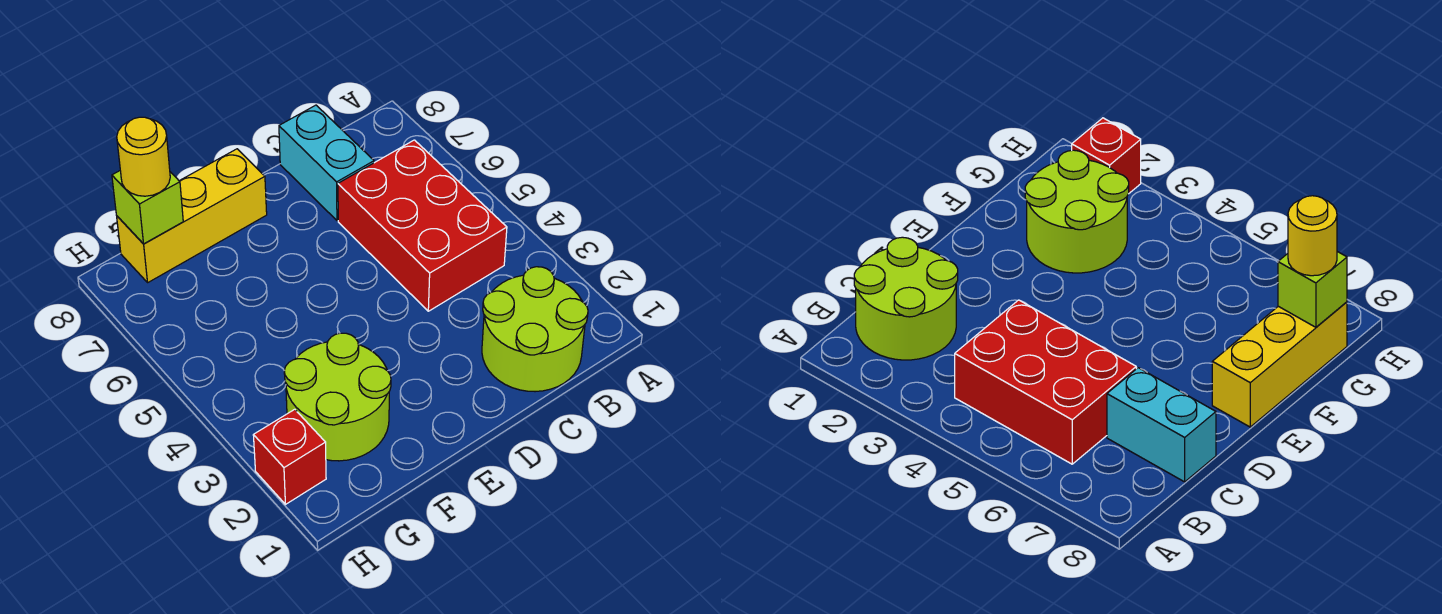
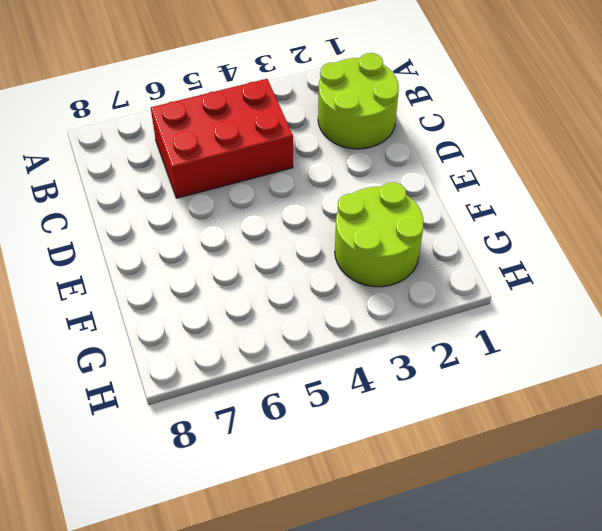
none -> cyan brick C7:C8 level 1
none -> yellow brick E8:G8 level 1

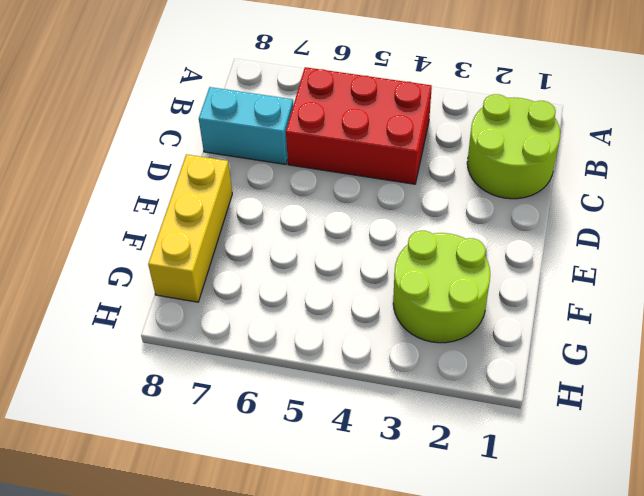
none -> red brick H2 level 1
none -> lime brick G8 level 2

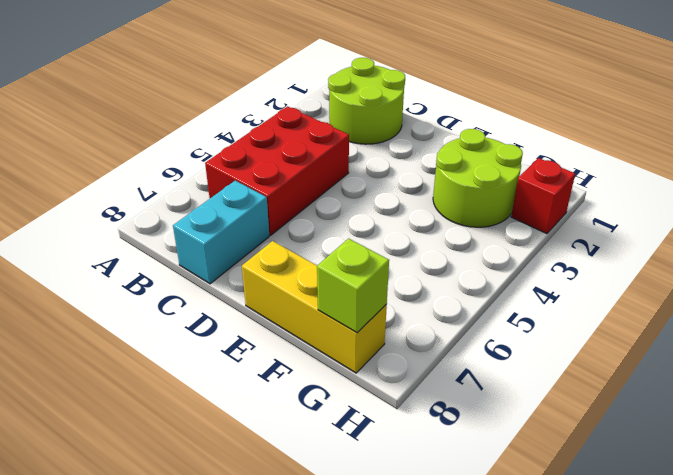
none -> yellow round brick G8 level 3

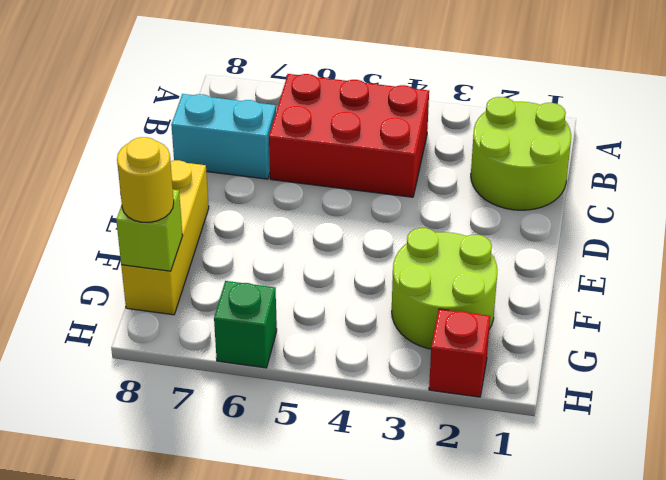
green brick H6 level 1 -> none

